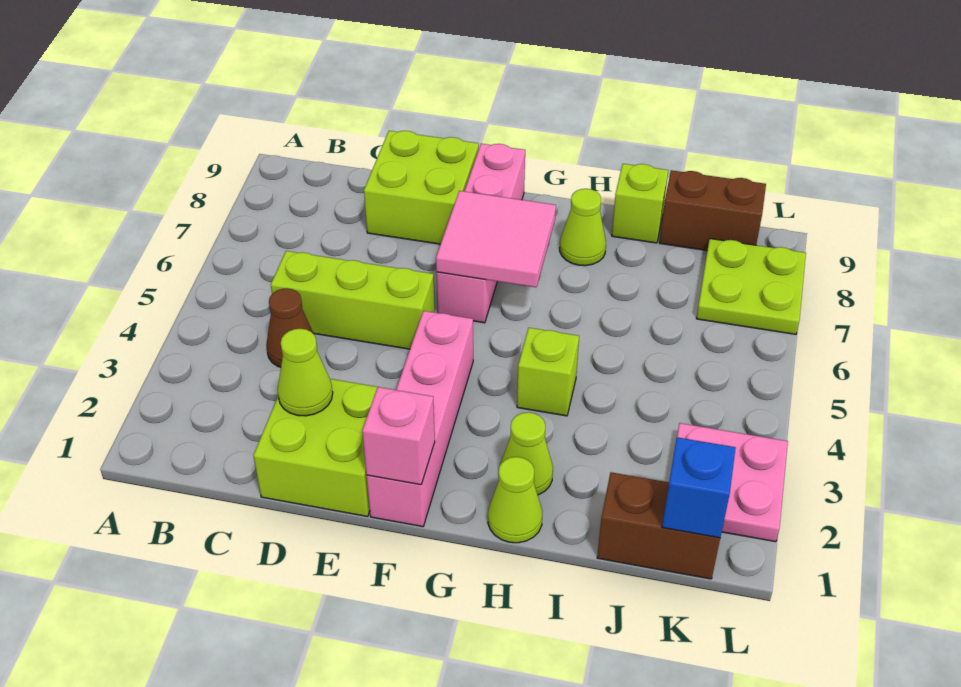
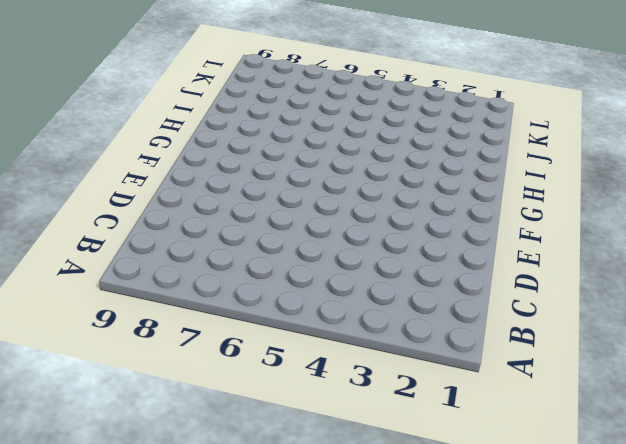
none -> brown cone C4 level 1
none -> lime brick C5:E5 level 1
none -> lime brick D1:E2 level 1

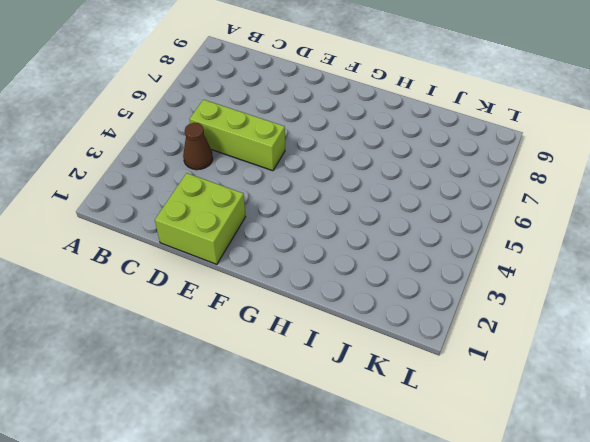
none -> lime brick D8:E9 level 1
none -> pink brick F1:F4 level 1
none -> pink brick F6:F9 level 1

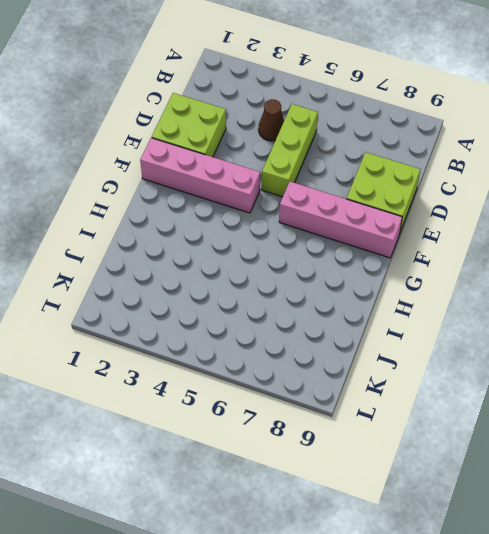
none -> lime cone H1 level 1
none -> lime cone H2 level 1
none -> lime brick H4 level 1

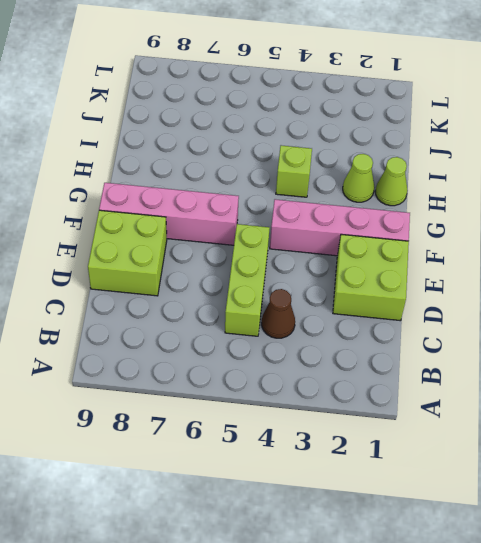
none -> lime cone H8 level 1
none -> lime brick I9 level 1
none -> brown brick J1:K1 level 1

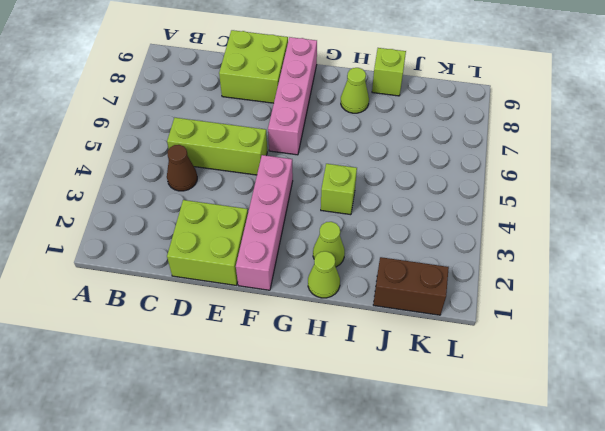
none -> brown brick J9:K9 level 1
none -> pink plate K2:L3 level 1
none -> lime plate K7:L8 level 1

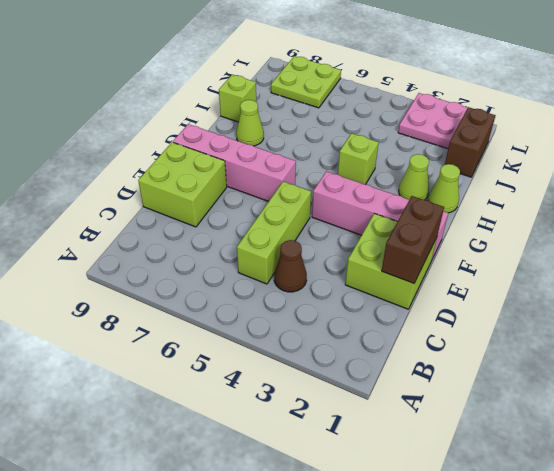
brown brick D1:E1 level 2 -> brown brick J9:K9 level 1
none -> lime cone D2 level 2
none -> pink brick F1 level 2
none -> pink tile F6:G7 level 2

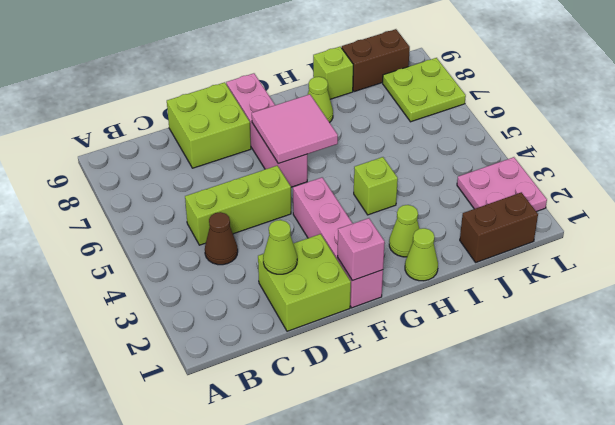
none -> blue brick K1 level 2

